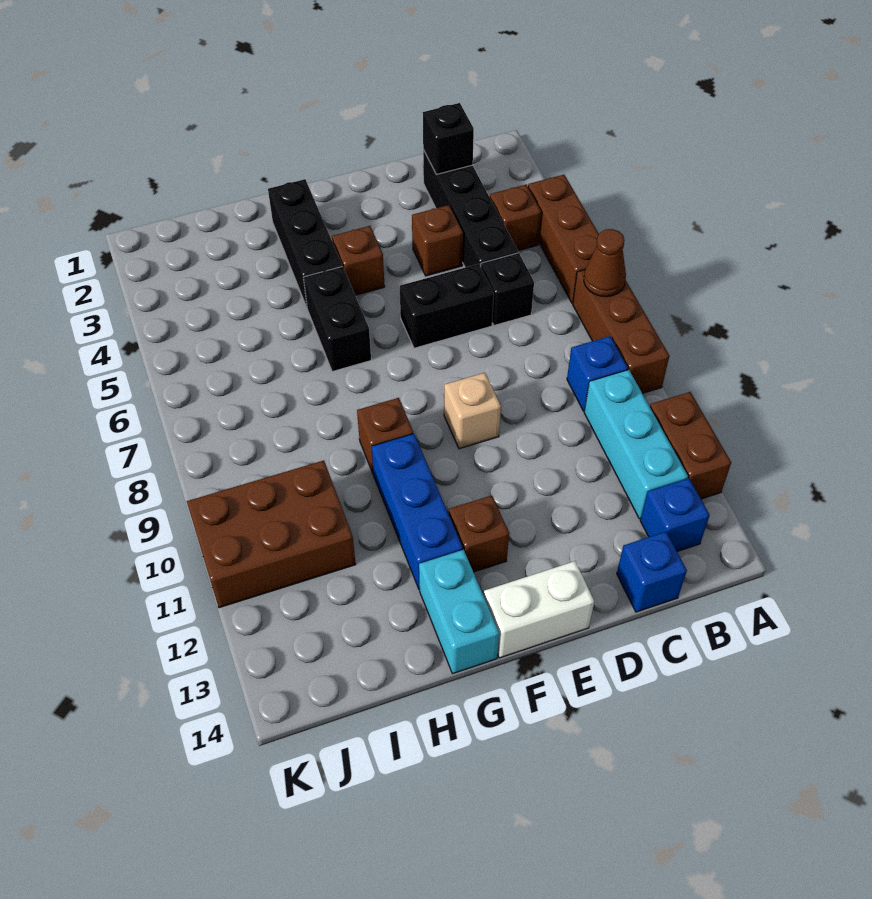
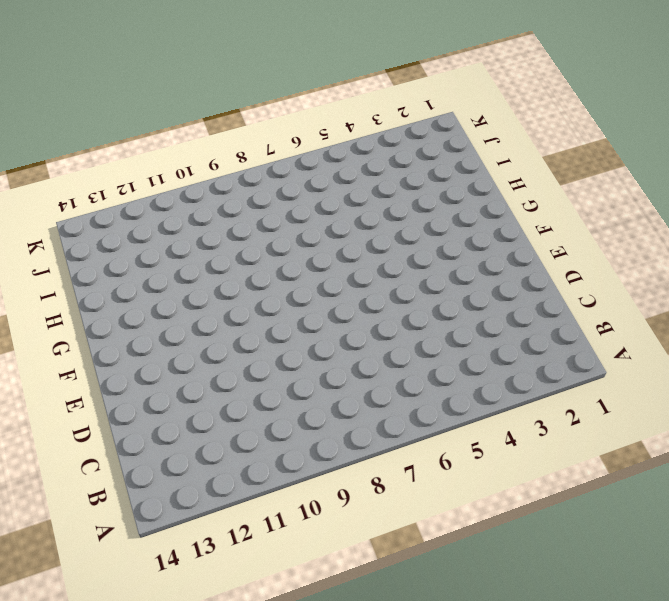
none -> brown brick A4:A6 level 1
none -> brown brick A7:A9 level 1
none -> brown brick A11:A12 level 1

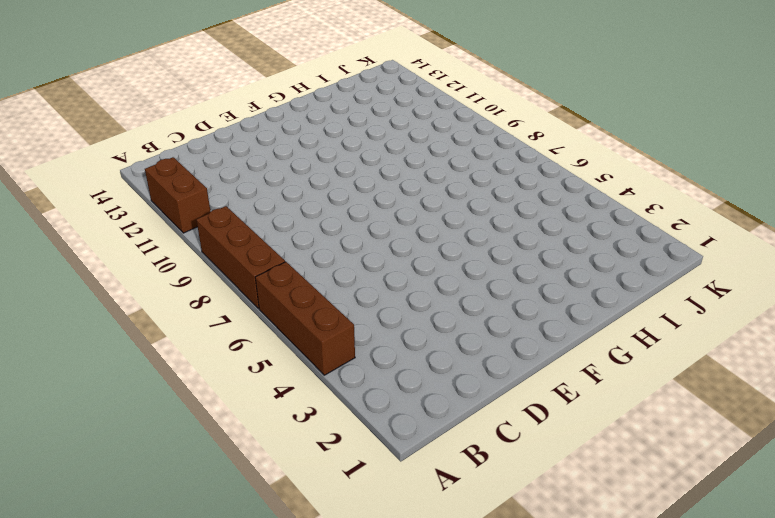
none -> brown brick B4 level 1
none -> blue brick B9 level 1
none -> cyan brick B10:B12 level 1

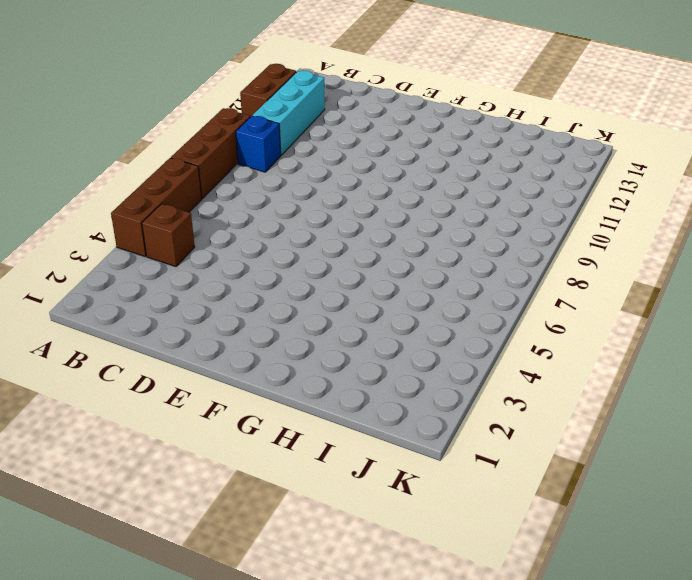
none -> blue brick B13 level 1
none -> black brick C2:C5 level 1
none -> black brick C6 level 1

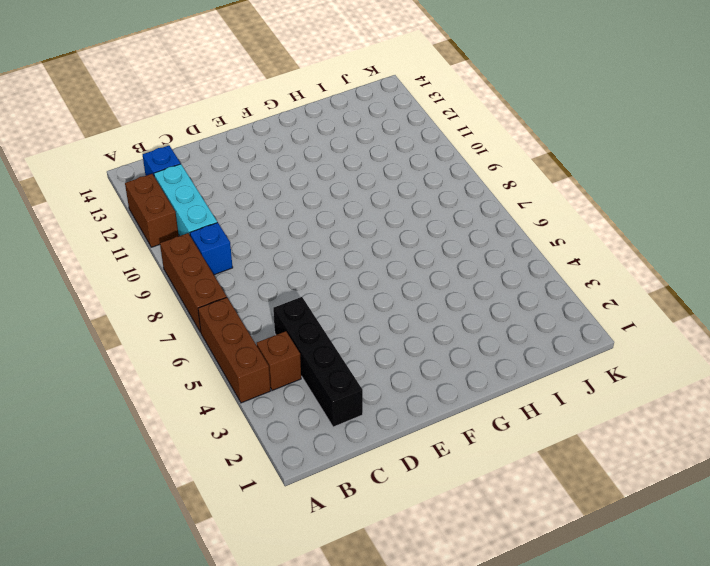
none -> black brick C6 level 1
none -> blue brick C14 level 1
none -> brown brick D4 level 1

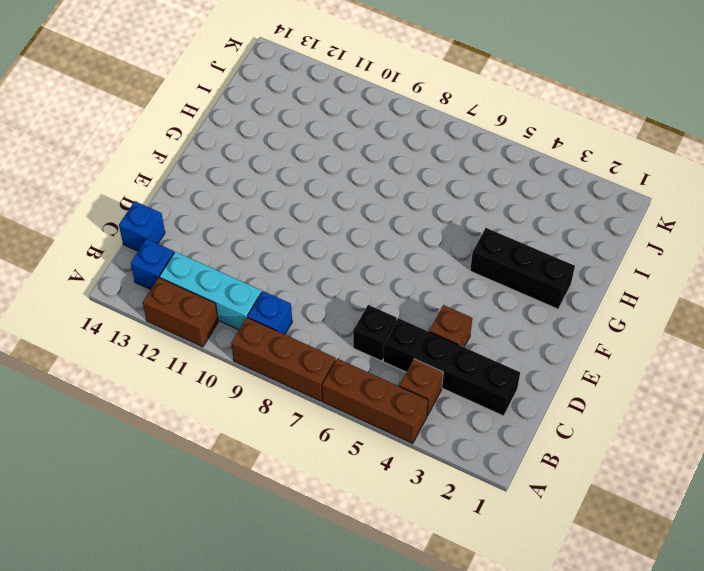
none -> black brick D6:E6 level 1
none -> tan brick E9 level 1
none -> white brick E14:F14 level 1

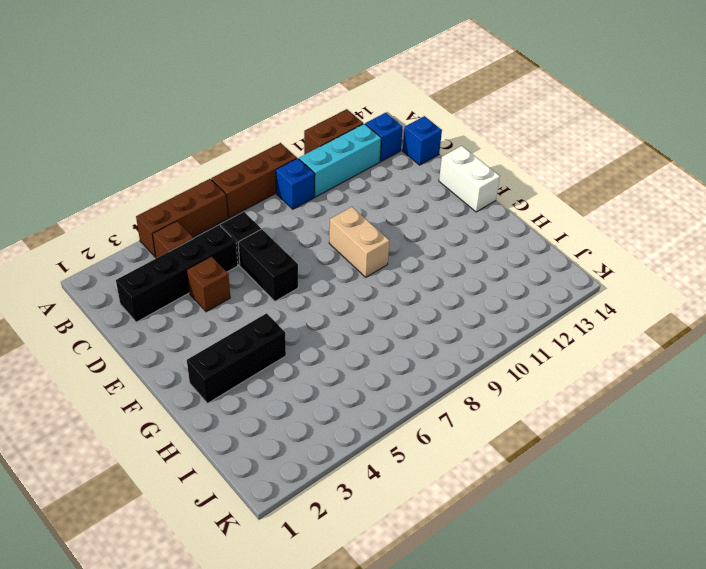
tan brick E9:F9 level 1 -> tan brick E9 level 1
none -> brown brick F4 level 1
none -> brown brick F12 level 1
none -> black brick G5:G6 level 1

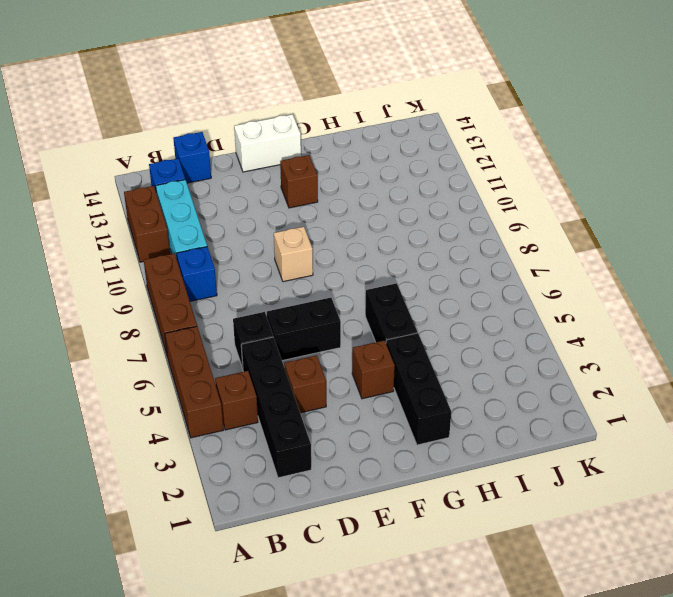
none -> brown brick G9 level 1
none -> blue brick G10:G12 level 1
none -> cyan brick G13:G14 level 1

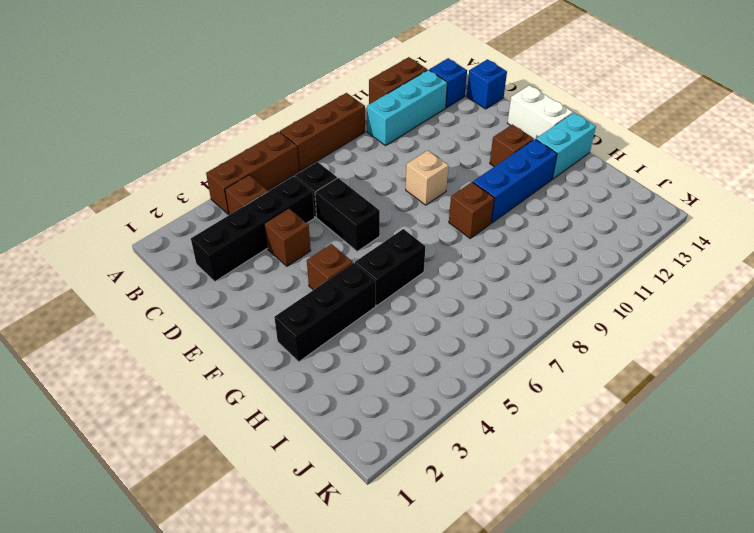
none -> blue brick B9 level 1
none -> brown brick I10:K11 level 1
none -> brown cone A7 level 2

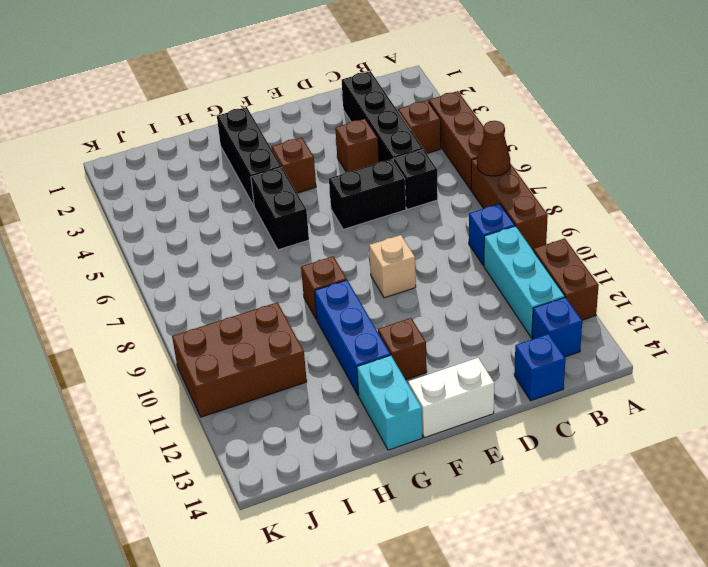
none -> black brick C2 level 2

